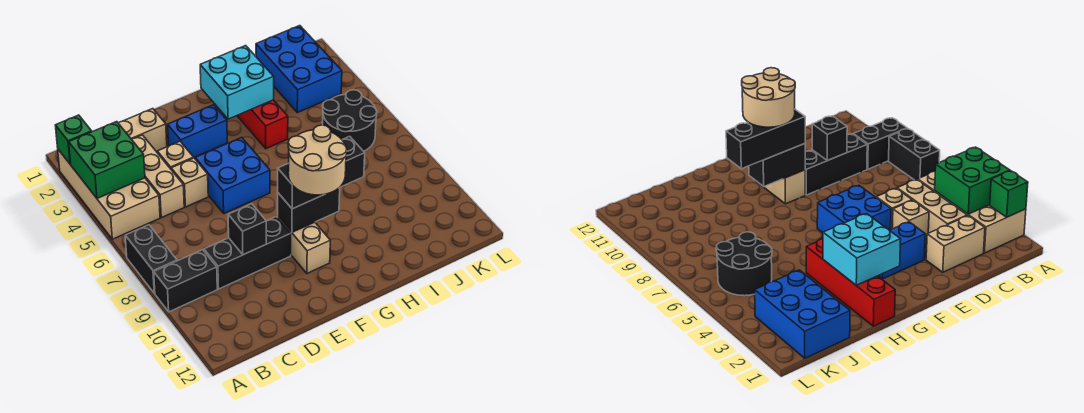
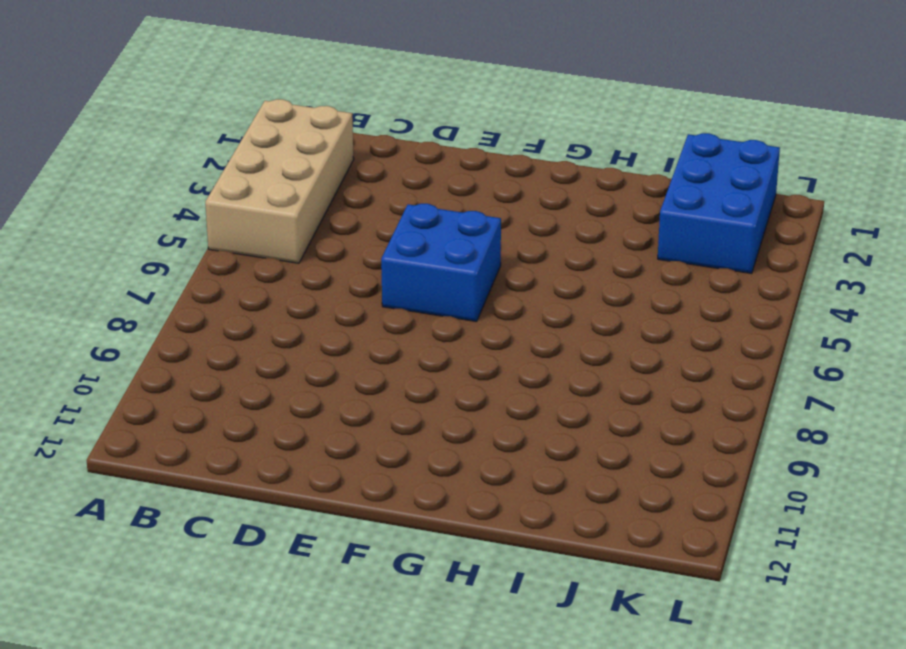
none -> black brick A7:A8 level 1
none -> black brick A9:B9 level 1
none -> tan brick C2:D2 level 1

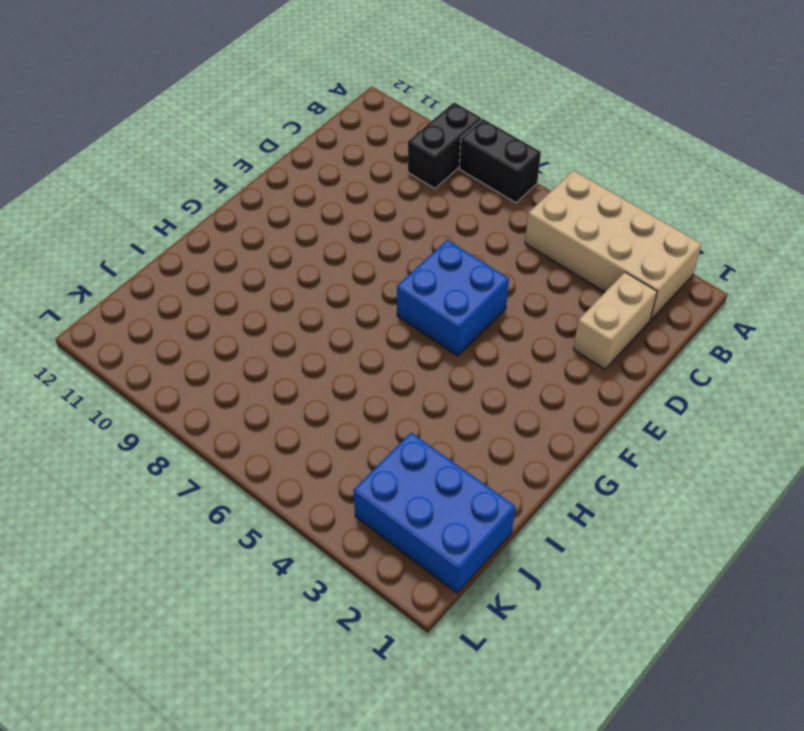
none -> tan brick C3:C5 level 1
none -> black brick C9:E9 level 1
none -> tan brick D4 level 1

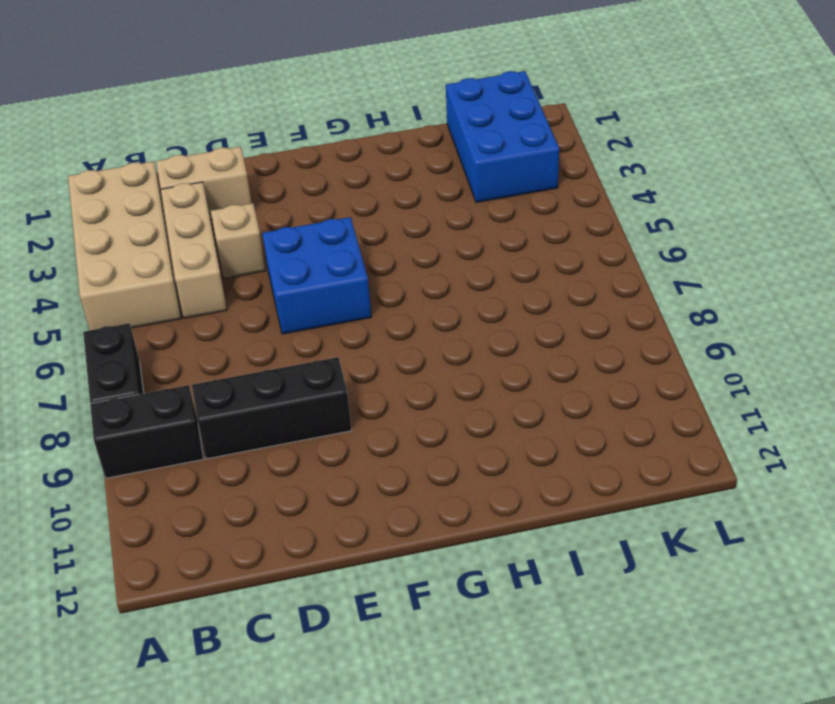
none -> tan brick D5 level 1
none -> blue brick E3:F3 level 1
none -> tan brick F9:F10 level 1

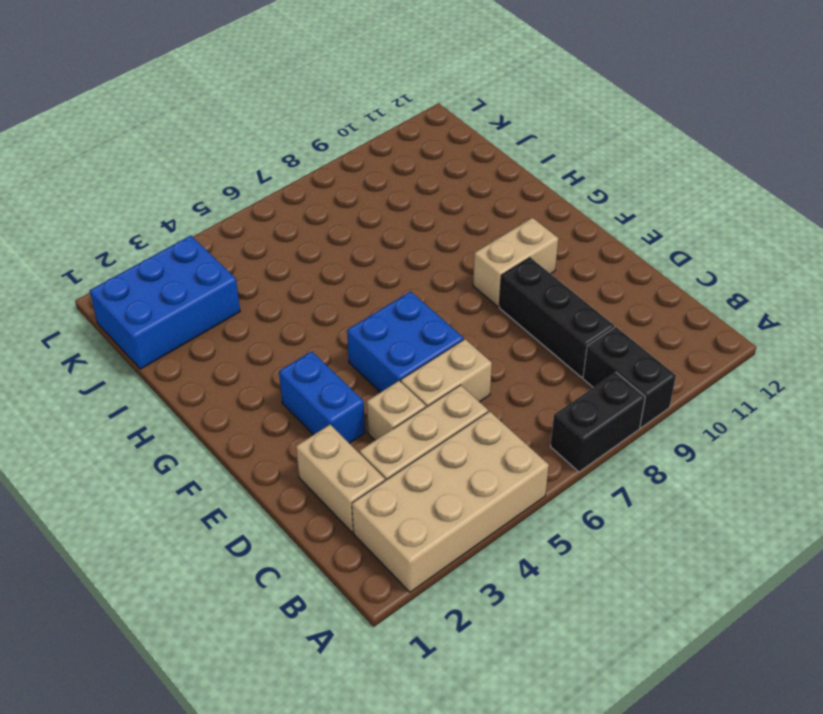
tan brick D5:D6 level 1 -> tan brick D5 level 1
none -> red brick H1:H4 level 1
none -> black round brick J5:K6 level 1
none -> green brick A2 level 2

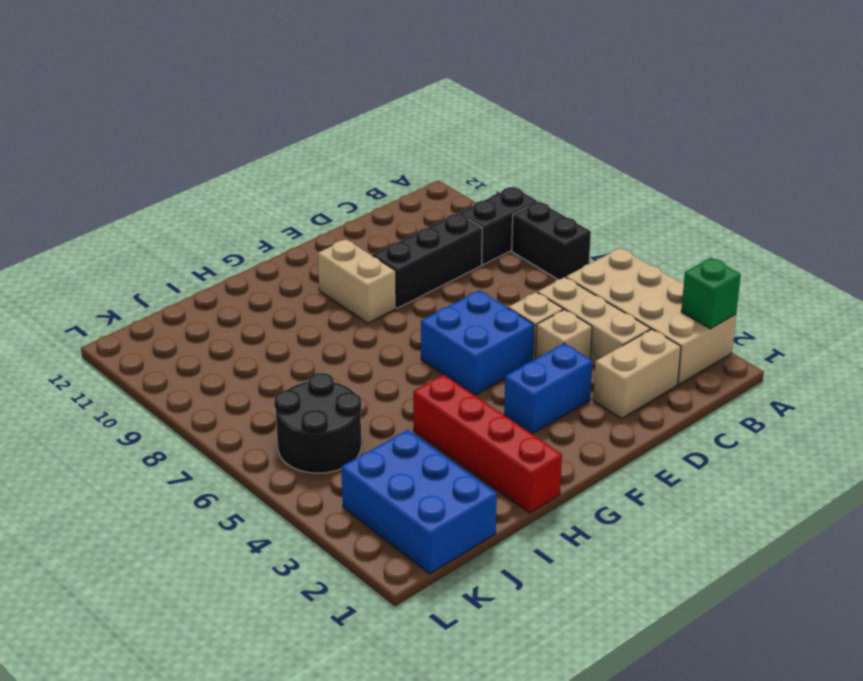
none -> green brick A3:B4 level 2
none -> black brick D9 level 2
none -> black brick F9:G9 level 2

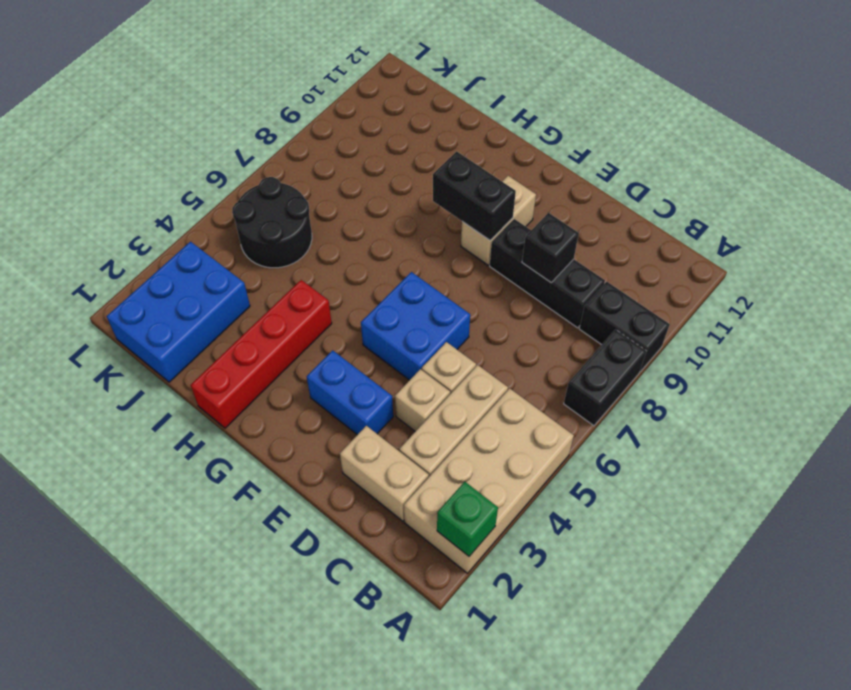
none -> green brick A3:B4 level 2
none -> cyan brick G2:H3 level 2
none -> black brick F9:H9 level 3

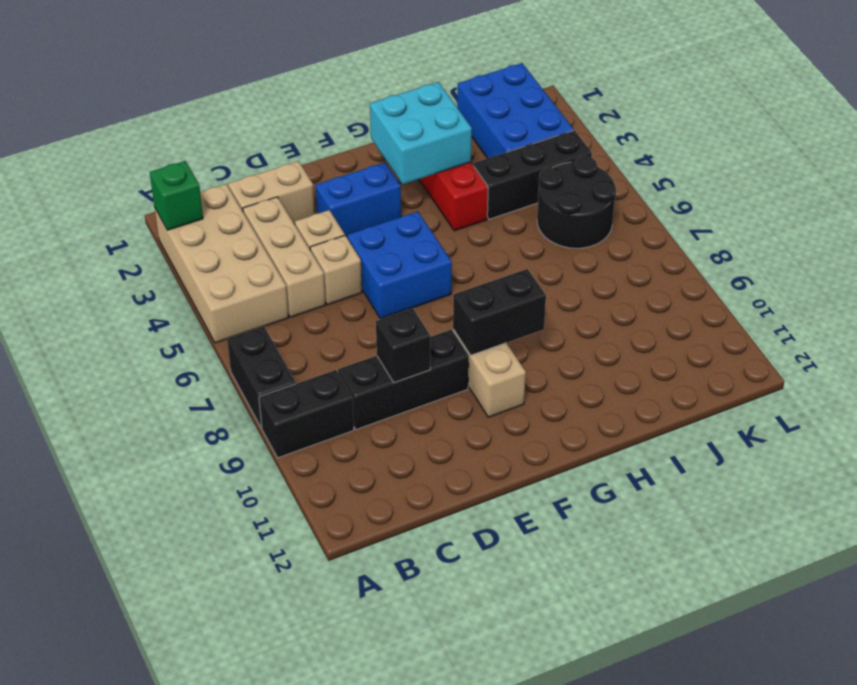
black brick I4:K4 level 1 -> black brick F9:H9 level 3
none -> green brick A3:B4 level 2
none -> tan round brick F9:G10 level 4

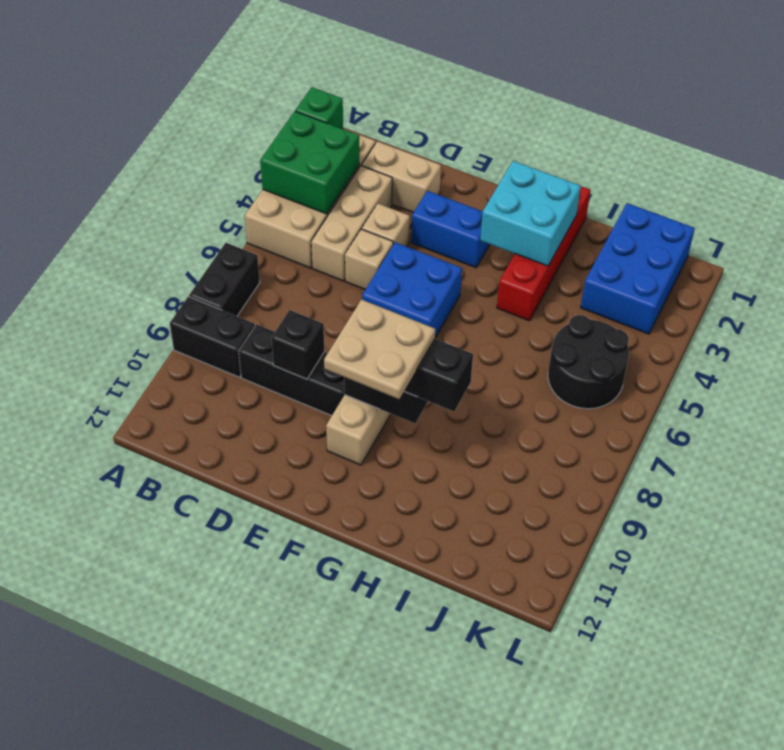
tan plate F9:G10 level 4 -> tan round brick F9:G10 level 4

